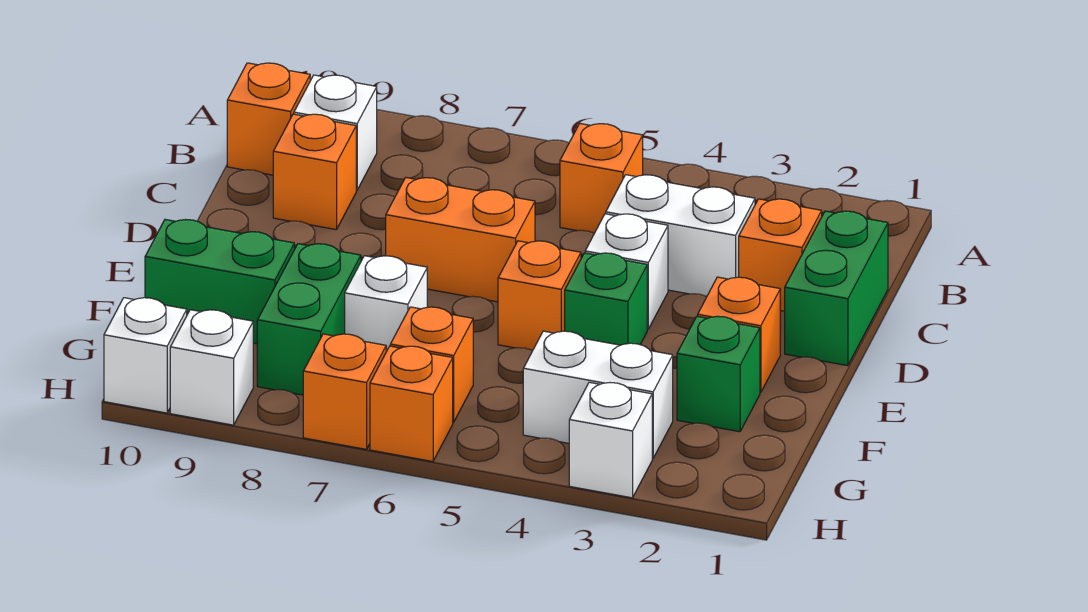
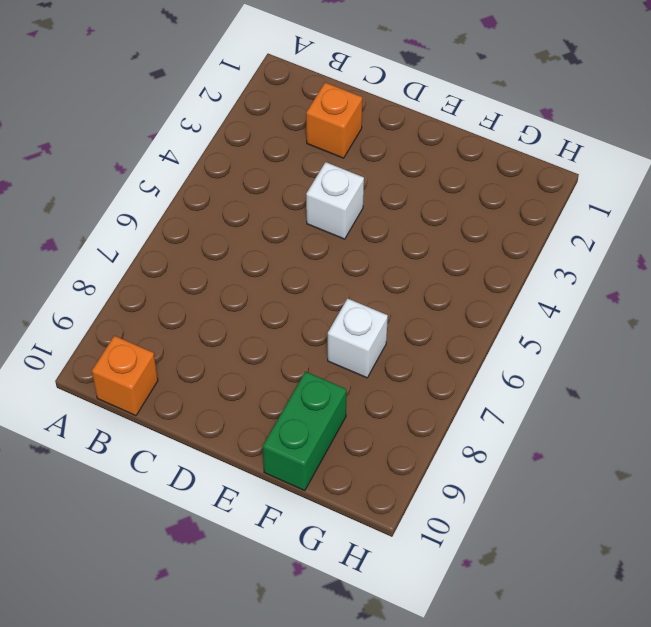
none -> orange brick B5 level 1
none -> white brick B9 level 1
none -> green brick C1:D1 level 1

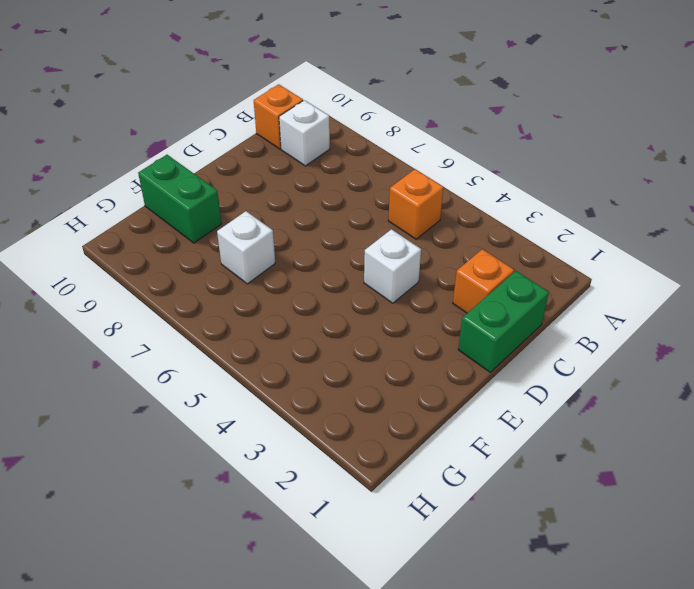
none -> white brick C3:C4 level 1
none -> orange brick C9 level 1
none -> orange brick D6:D7 level 1

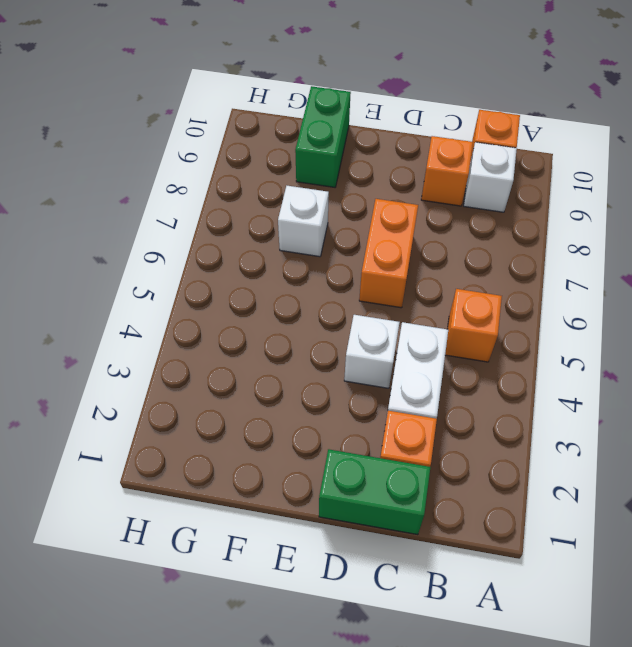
none -> orange brick E2 level 1
none -> green brick E4 level 1
none -> orange brick E5 level 1

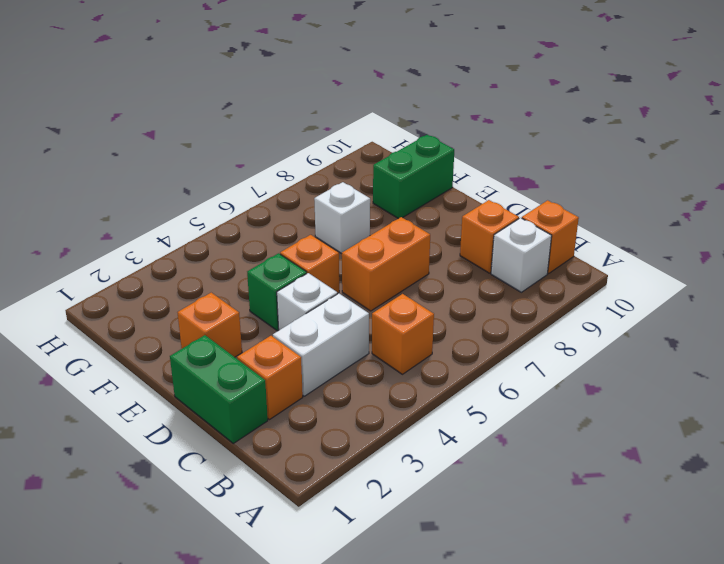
none -> green brick F2 level 1
none -> green brick F8:G8 level 1
none -> white brick G3:G4 level 1

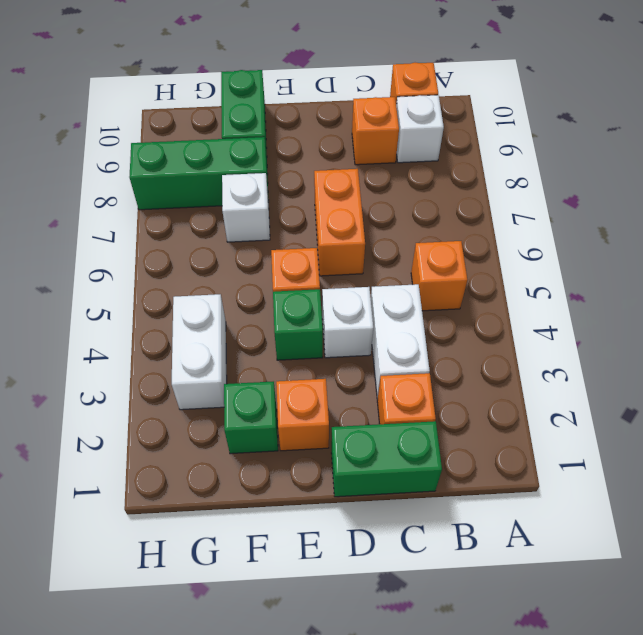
green brick F8:H8 level 1 -> green brick F8:G8 level 1
none -> orange brick G6 level 1
none -> white brick H3 level 1
none -> orange brick H6 level 1

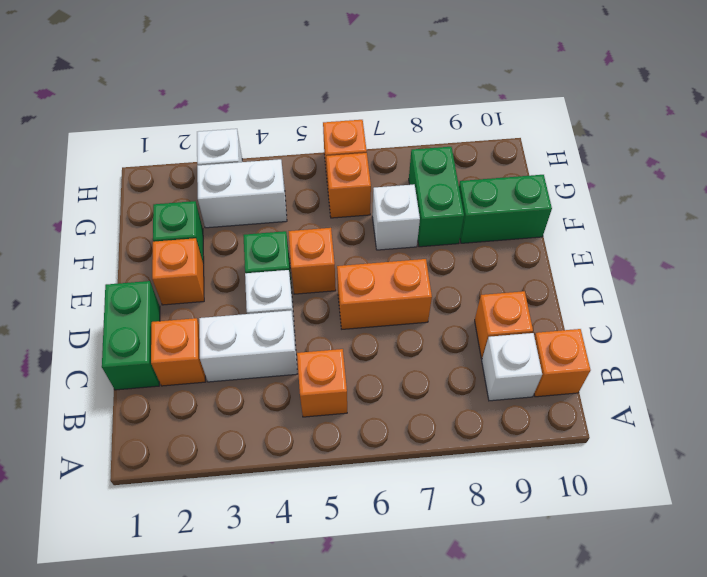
none -> orange brick H7 level 1
none -> white brick H9 level 1
none -> white brick H10 level 1

